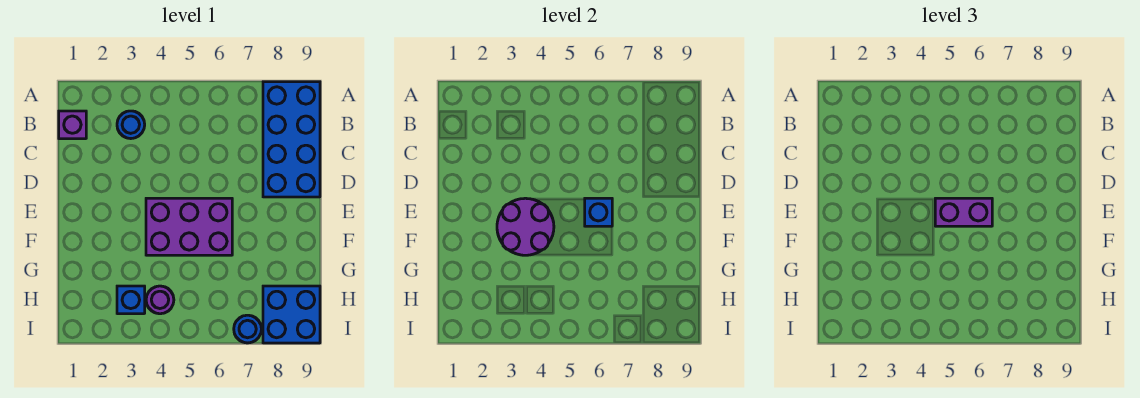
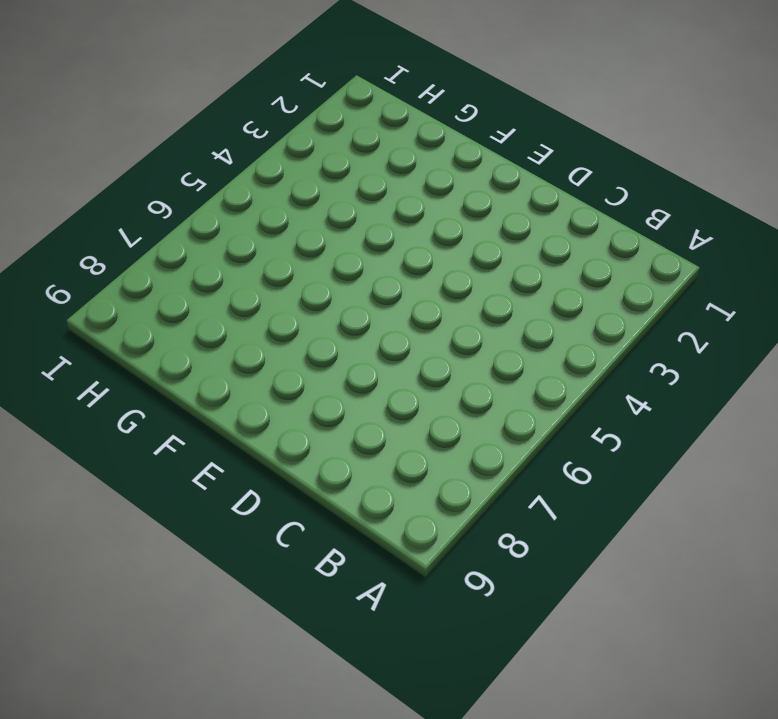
none -> blue brick A8:D9 level 1
none -> purple brick B1 level 1

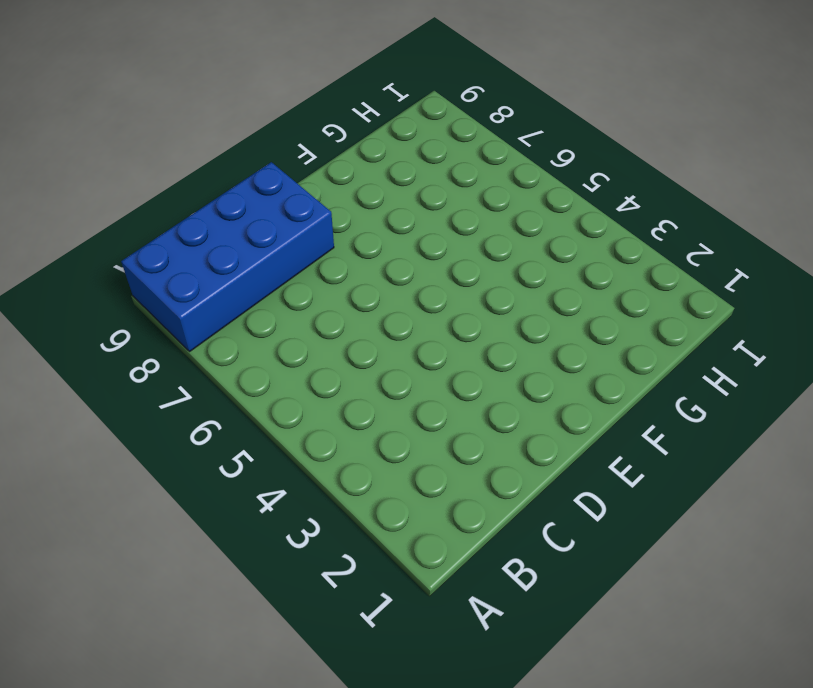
none -> purple brick B1 level 1
none -> blue round brick B3 level 1

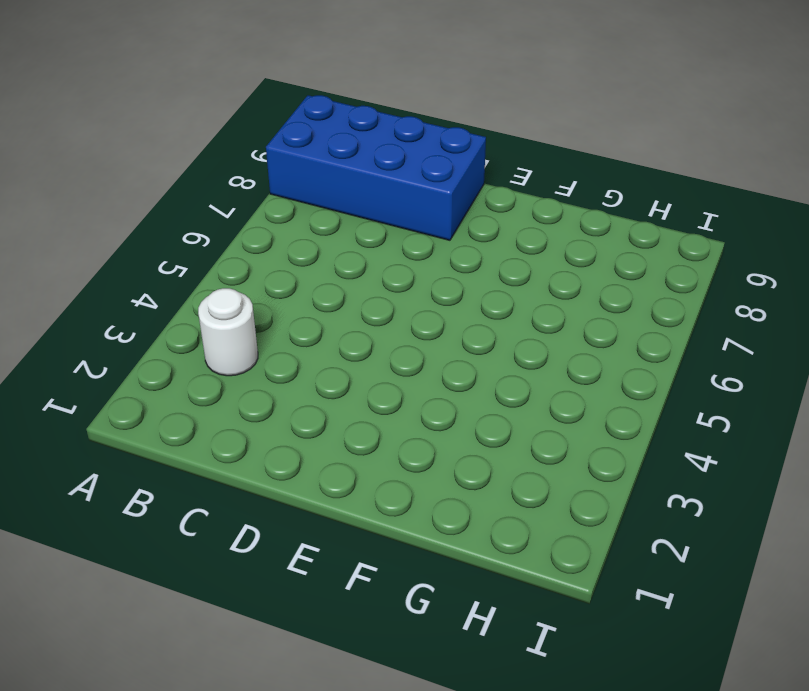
white round brick B3 level 1 -> blue round brick B3 level 1
none -> purple brick B1 level 1
none -> purple brick E4:F6 level 1

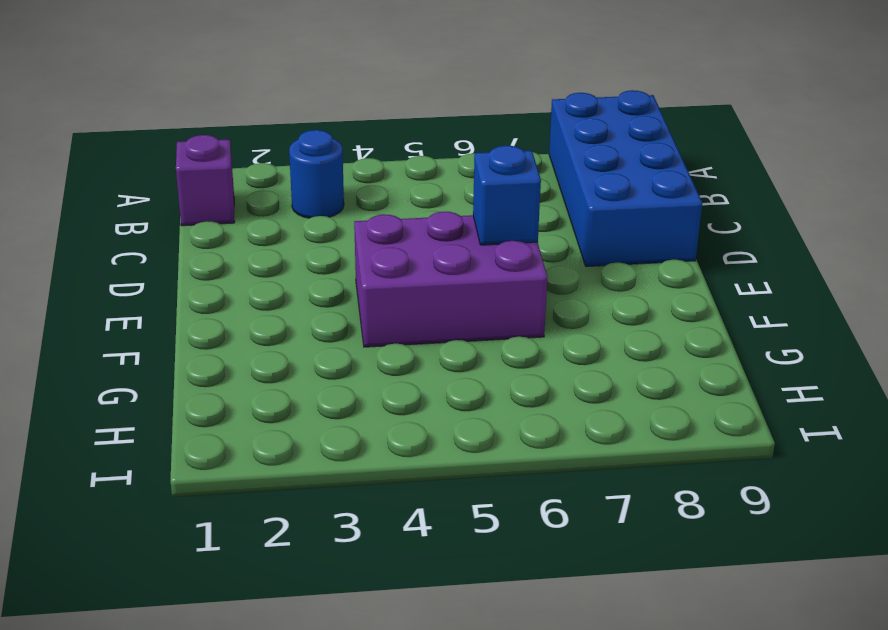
none -> blue brick H3 level 1
none -> purple round brick H4 level 1

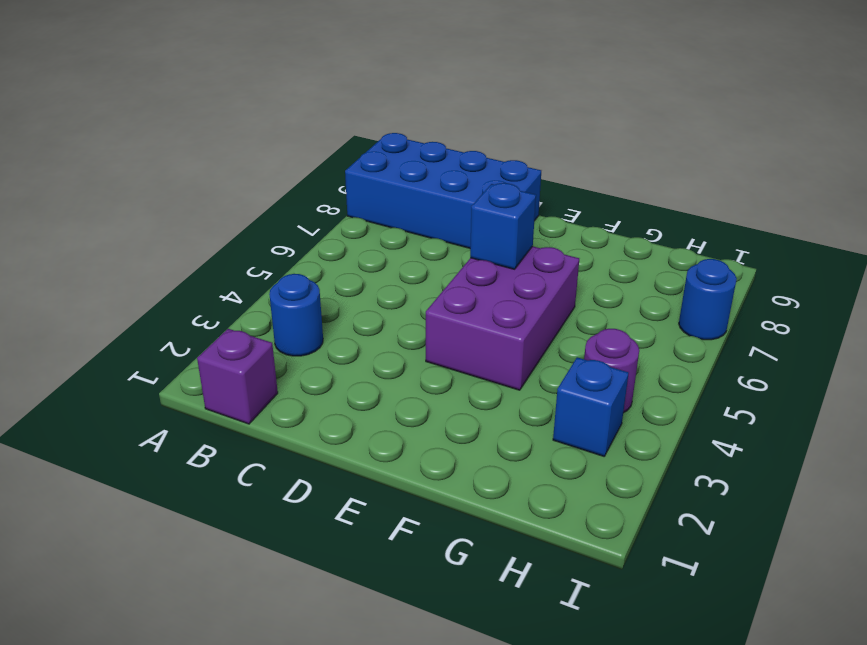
none -> blue brick H8:I9 level 1
none -> purple round brick E3:F4 level 2

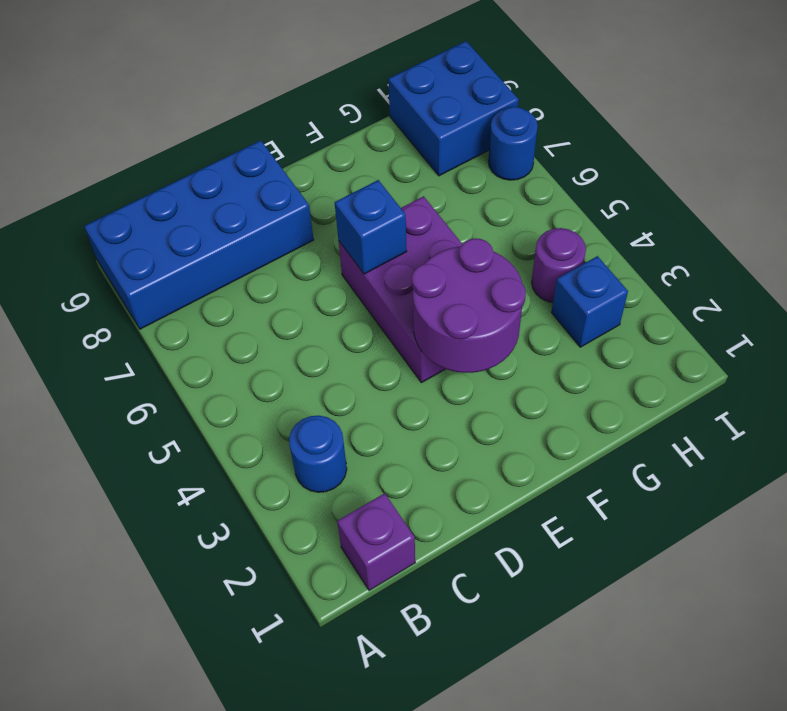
none -> purple brick E5:E6 level 3

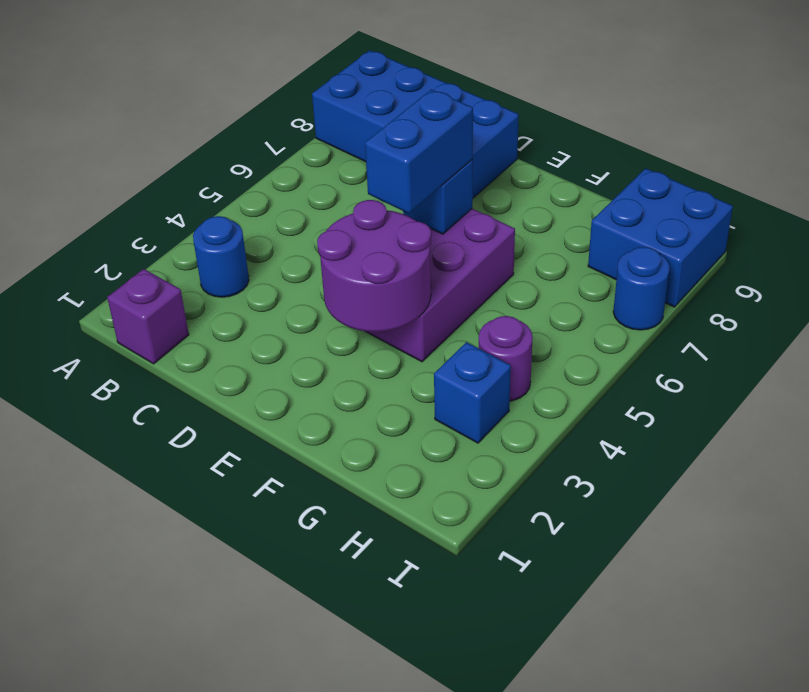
blue brick E5:E6 level 3 -> purple brick E5:E6 level 3

